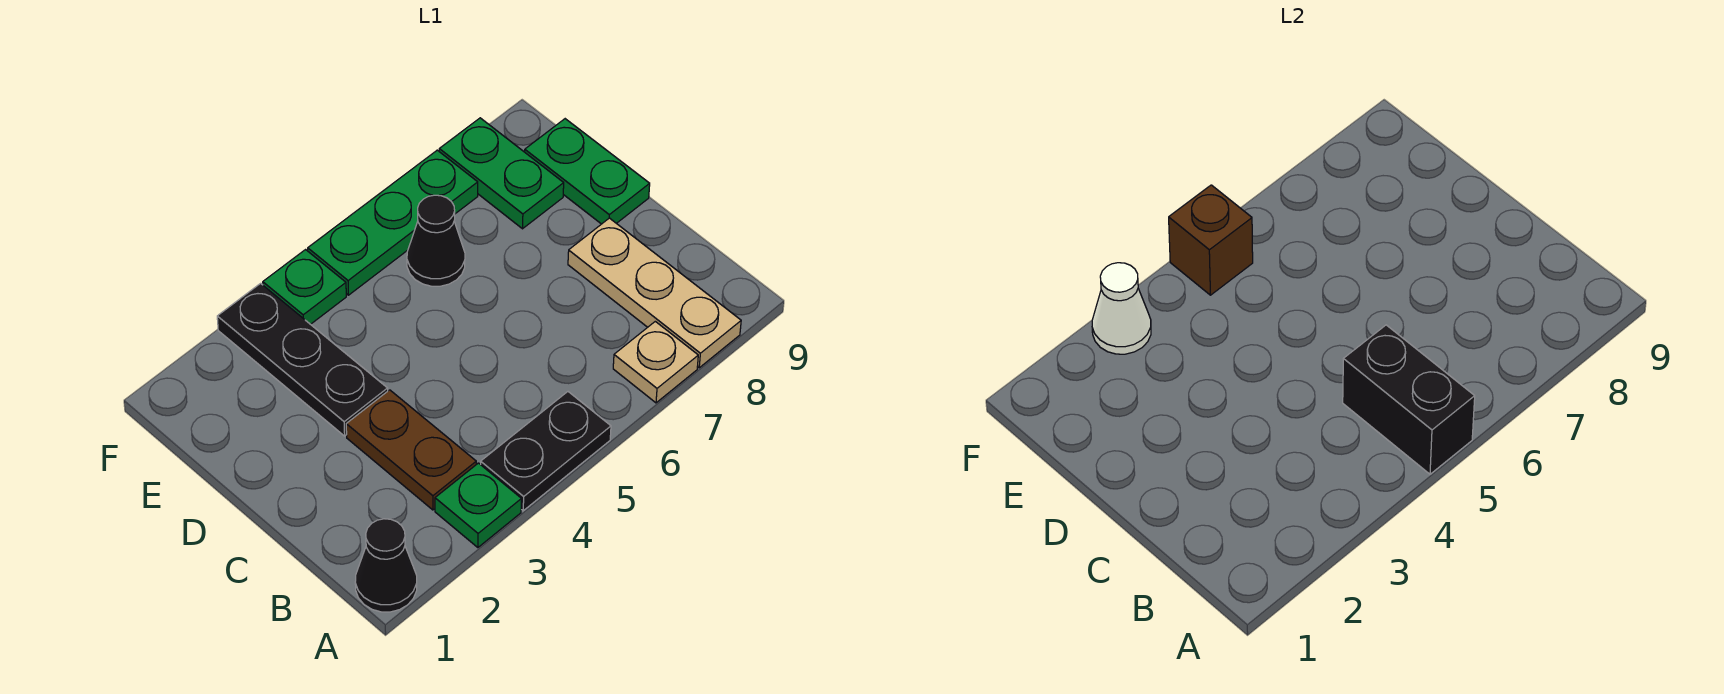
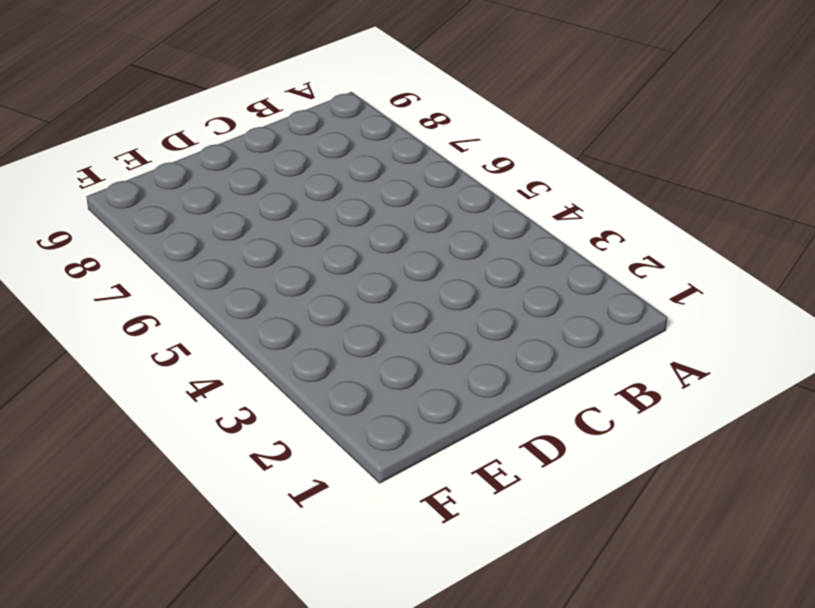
none -> black cone A1 level 1
none -> green plate A3 level 1
none -> black plate A4:A5 level 1

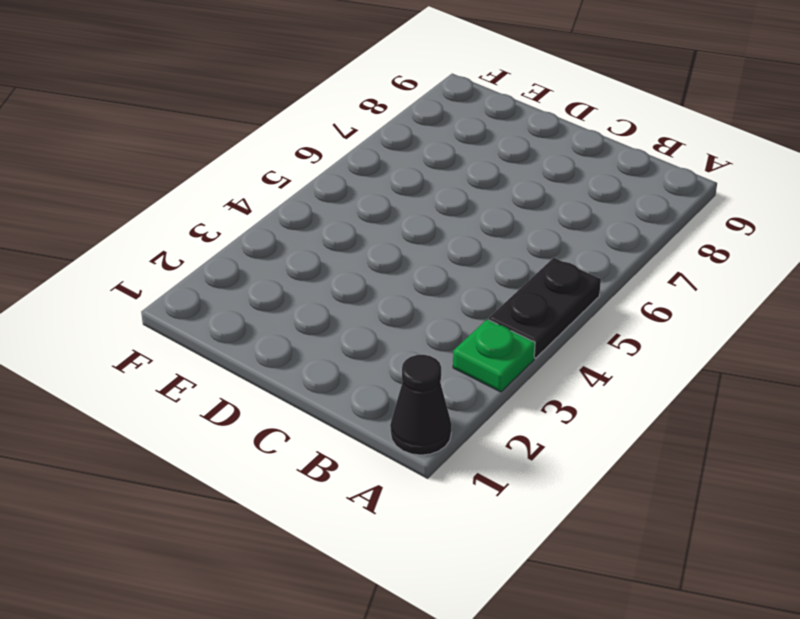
none -> tan plate A7 level 1
none -> tan plate A8:C8 level 1
none -> brown plate B3:C3 level 1

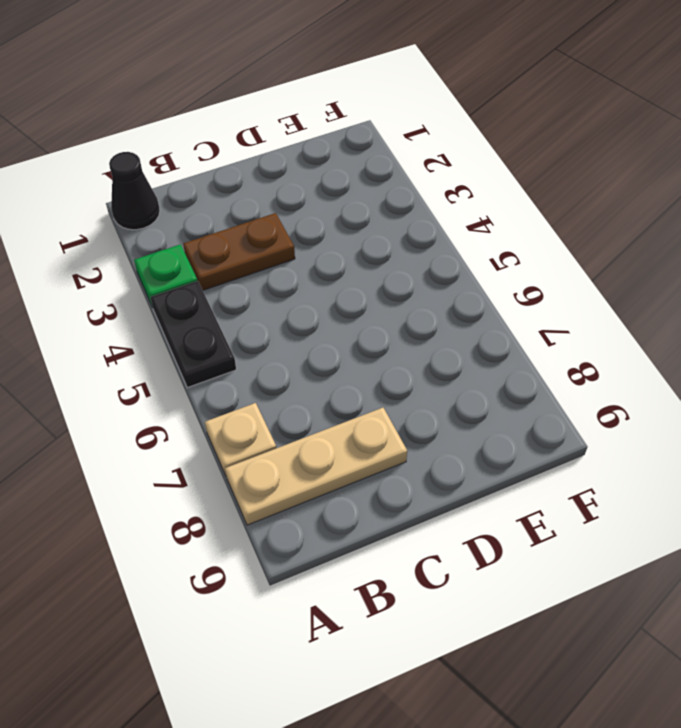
none -> black plate D3:F3 level 1
none -> green plate D9:E9 level 1
none -> black cone E6 level 1

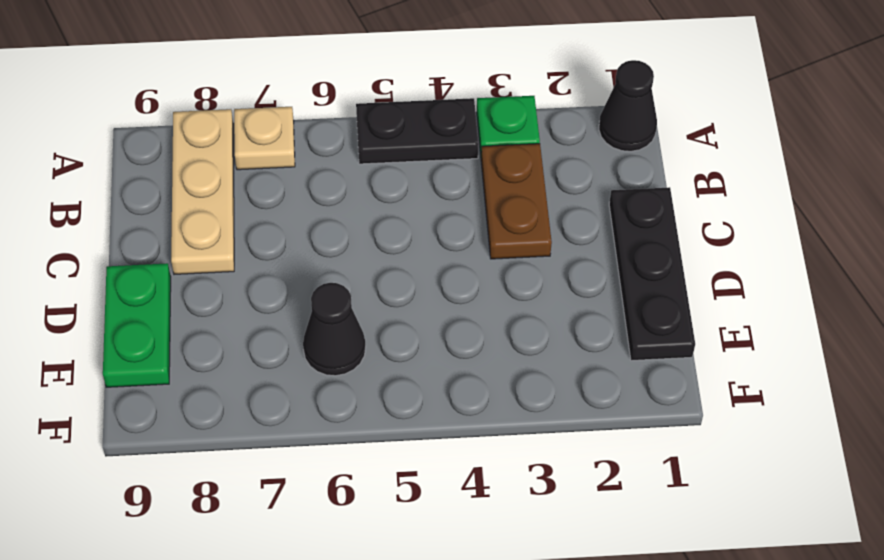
black plate C1:E1 level 1 -> black plate D3:F3 level 1
none -> green plate E8:F8 level 1
none -> green plate F4 level 1
none -> green plate F5:F7 level 1

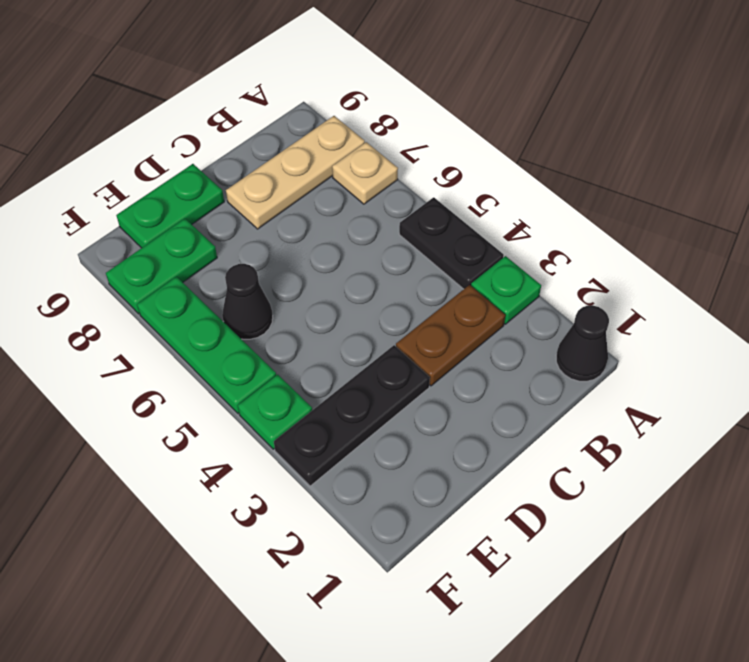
none -> black brick A5:B5 level 2
none -> white cone F3 level 2
none -> brown brick F5 level 2

